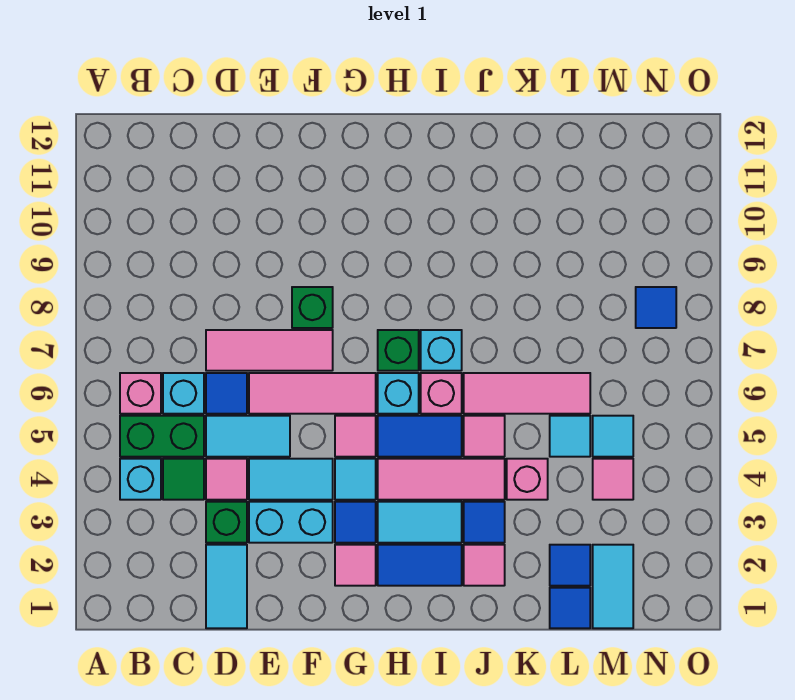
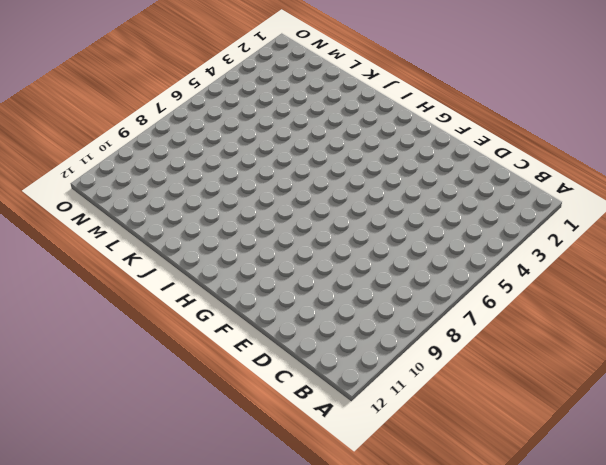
none -> cyan brick B4 level 1
none -> green brick B5:C5 level 1
none -> pink brick B6 level 1
none -> green tile C4 level 1

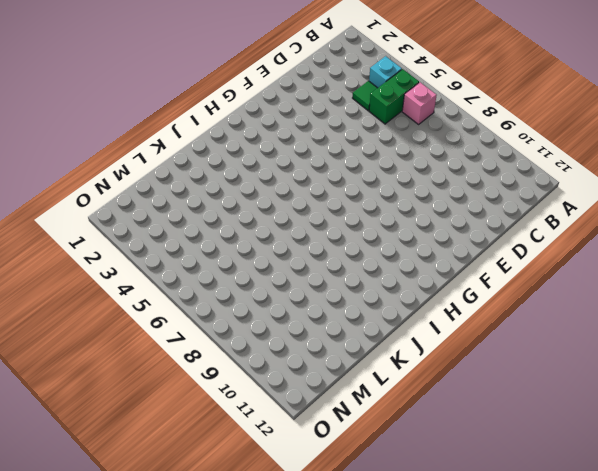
none -> cyan brick C6 level 1
none -> cyan tile D1:D2 level 1
none -> green brick D3 level 1
none -> pink tile D4 level 1

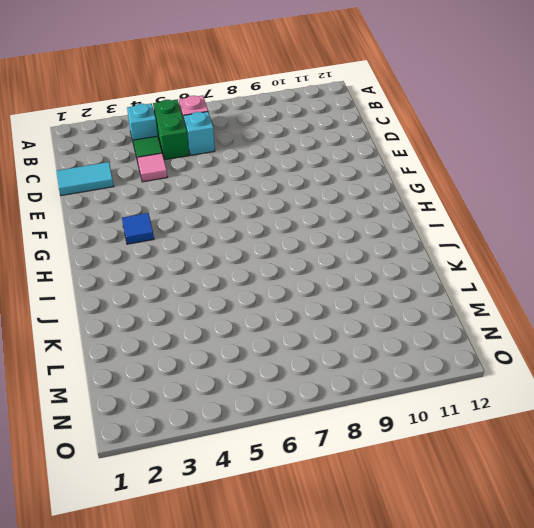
none -> green brick D3 level 1
none -> cyan tile D5:E5 level 1
none -> blue tile D6 level 1
none -> pink tile D7:F7 level 1

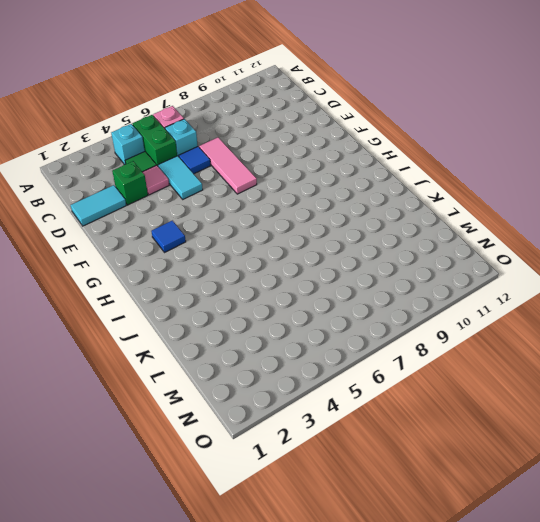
none -> cyan brick E3:F3 level 1
none -> cyan tile E4:F4 level 1
none -> pink tile E6:G6 level 1
none -> green brick F8 level 1

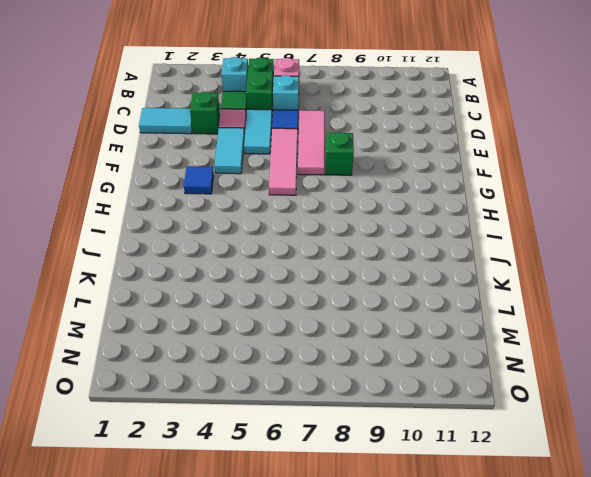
none -> cyan brick E3:F3 level 1
none -> pink tile G2 level 1
none -> cyan tile G4 level 1
none -> pink tile G5 level 1

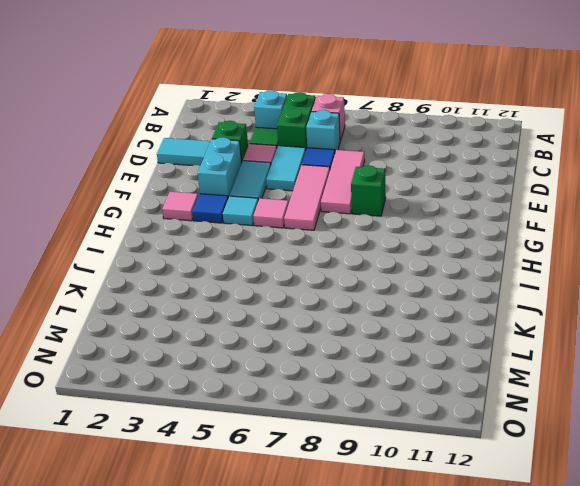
none -> blue tile H2:I2 level 1
none -> cyan tile H3:I3 level 1
none -> pink tile H4:J4 level 1
none -> blue tile H5:I5 level 1

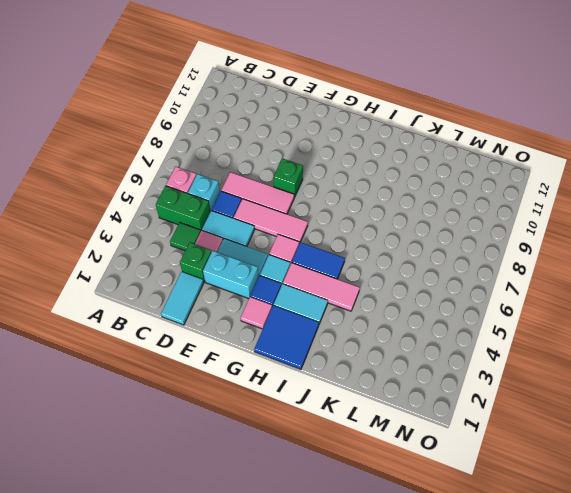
blue tile H1:I2 level 1 -> blue tile H2:I2 level 1
none -> cyan brick B4 level 1
none -> cyan brick H6 level 1
none -> green brick H7 level 1
none -> pink brick I6 level 1

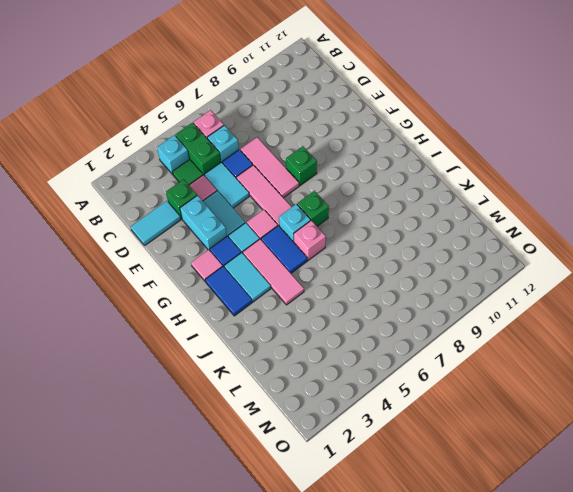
none -> cyan brick I7 level 1
none -> pink tile J2 level 1
none -> blue tile J3 level 1
none -> pink tile J5 level 1

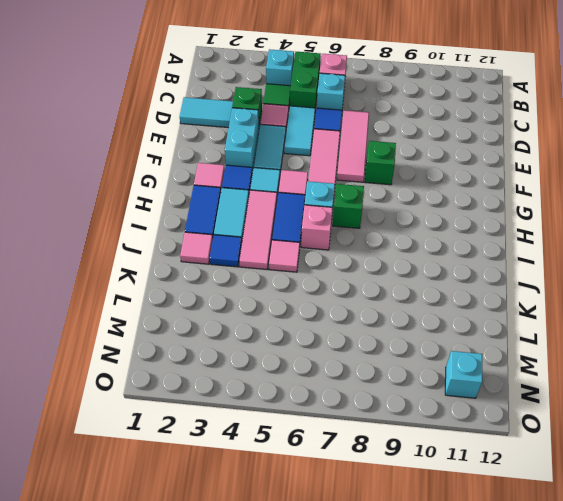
cyan brick N11 level 1 -> cyan brick I7 level 1
none -> pink tile J6:L6 level 1
none -> pink brick K4 level 1
none -> blue tile L1 level 1
none -> blue tile L2 level 1

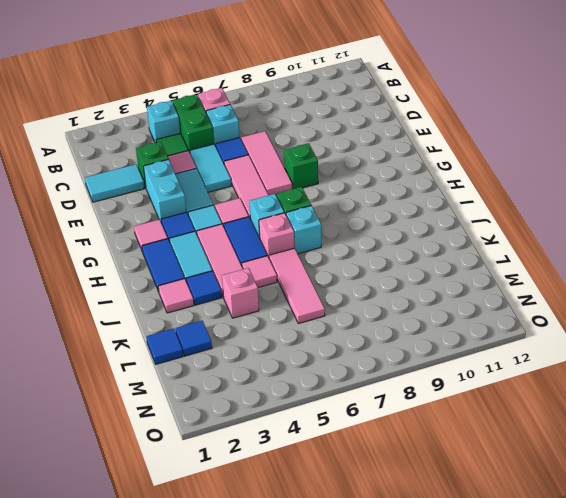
none -> cyan tile L5 level 1
none -> cyan tile M1:M2 level 1
none -> pink tile M4 level 1
none -> cyan tile M5 level 1

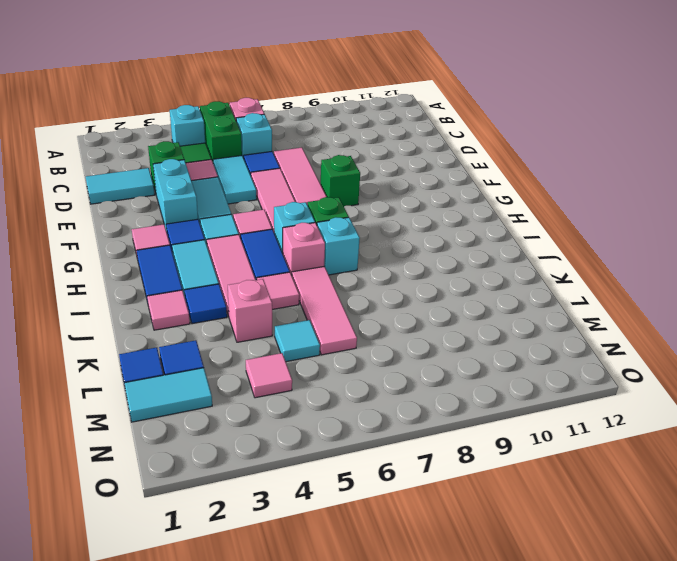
none -> cyan tile M5 level 1
none -> blue tile N8 level 1

